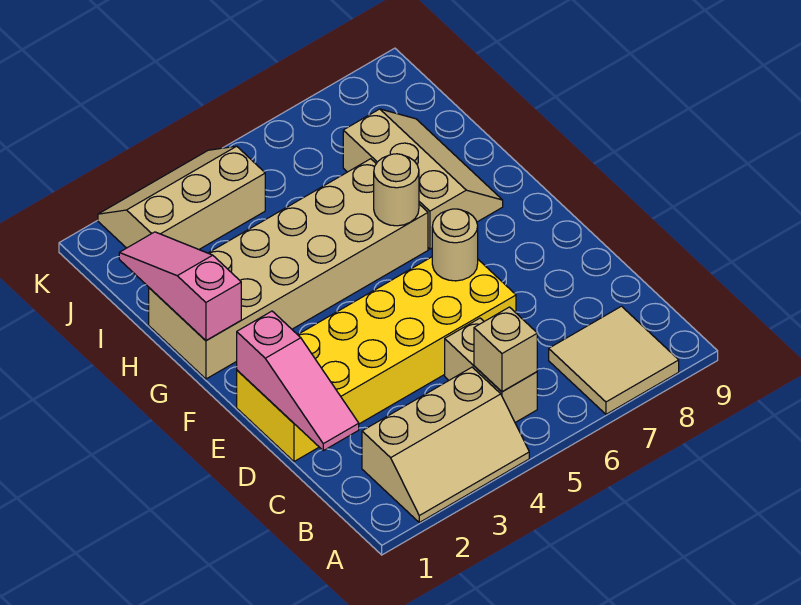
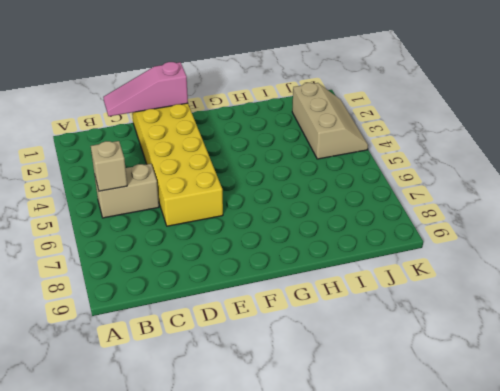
none -> tan slope A2:B4 level 1 top B
none -> tan tile A7:B8 level 1
none -> tan brick G1:H6 level 1

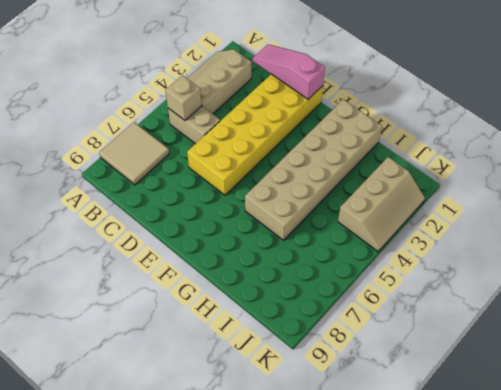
none -> tan slope G7:I8 level 1 top 7
none -> tan round brick E6 level 2
none -> pink slope G1:I1 level 2 top G

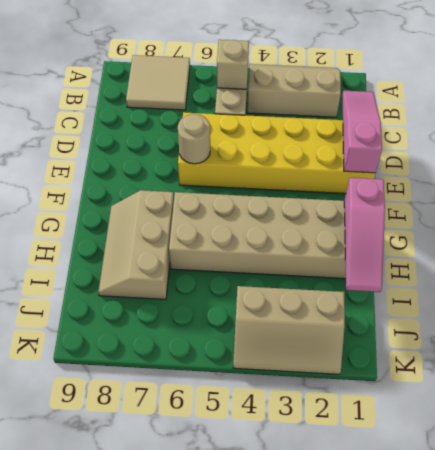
none -> tan round brick G6 level 2

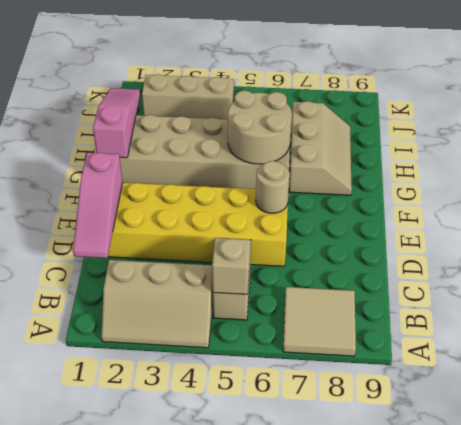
tan round brick G5:H6 level 2 -> tan round brick G6 level 2

